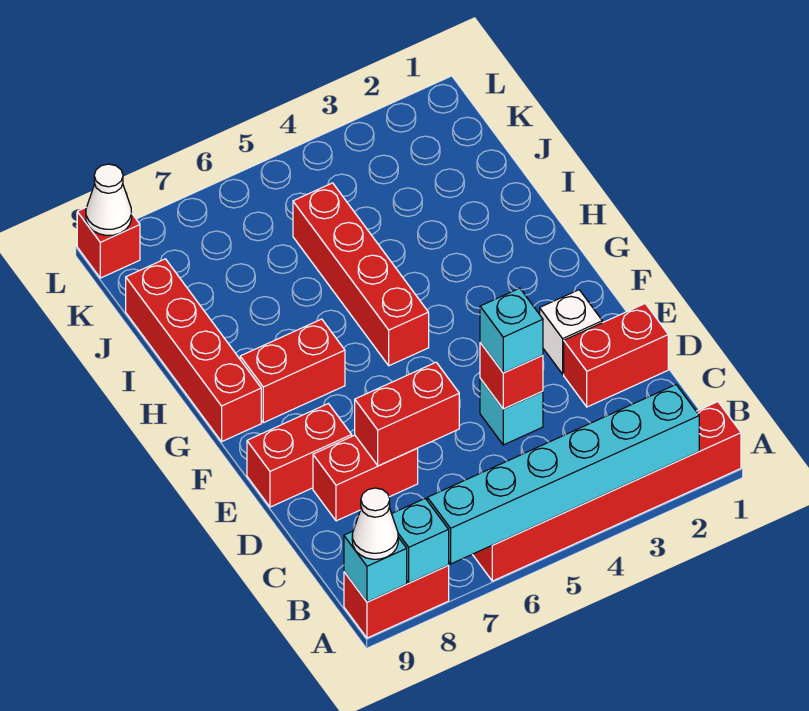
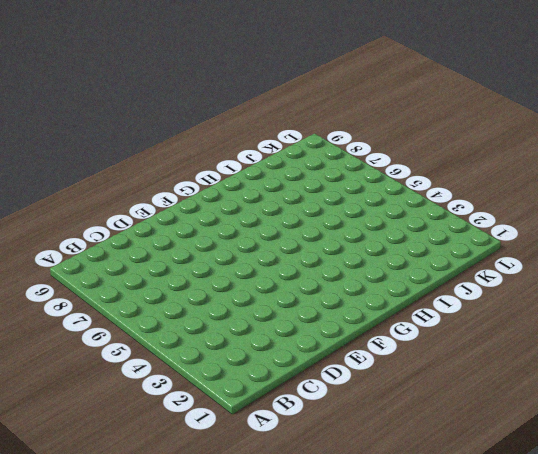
none -> red brick A1:A6 level 1
none -> red brick A8:A9 level 1
none -> red brick D1:D2 level 1

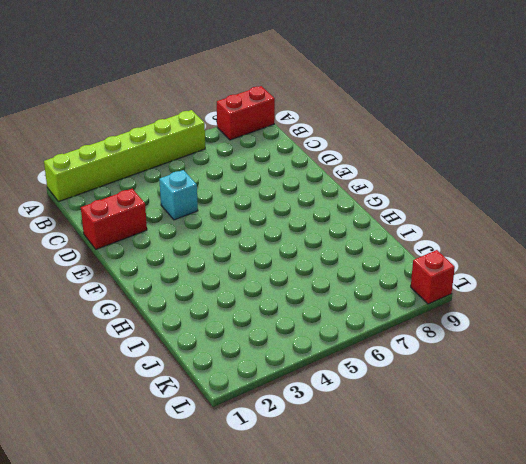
lime brick A1:A6 level 1 -> red brick A1:A6 level 1
none -> red brick D7:D8 level 1
none -> white brick E2 level 1
none -> red brick E8:E9 level 1

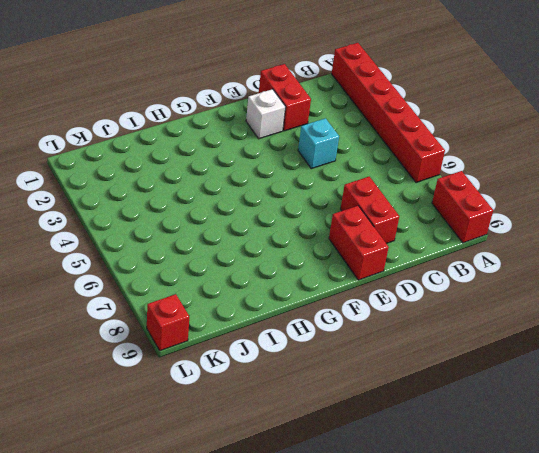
none -> red brick G5:J5 level 1
none -> red brick G7:G8 level 1
none -> red brick G9:J9 level 1

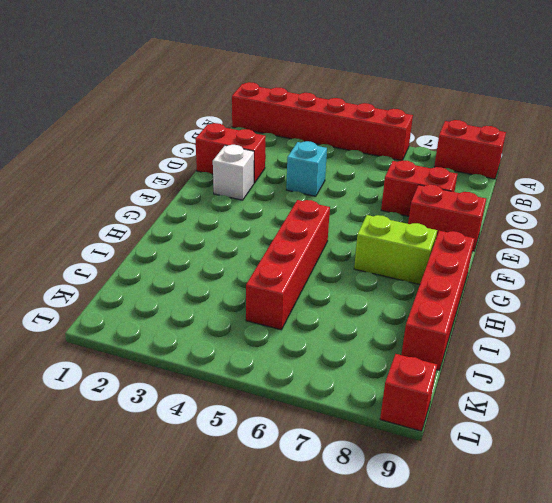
lime brick G7:G8 level 1 -> red brick G7:G8 level 1
none -> cyan brick A2:A7 level 2
none -> cyan brick A8 level 2
none -> cyan brick A9 level 2

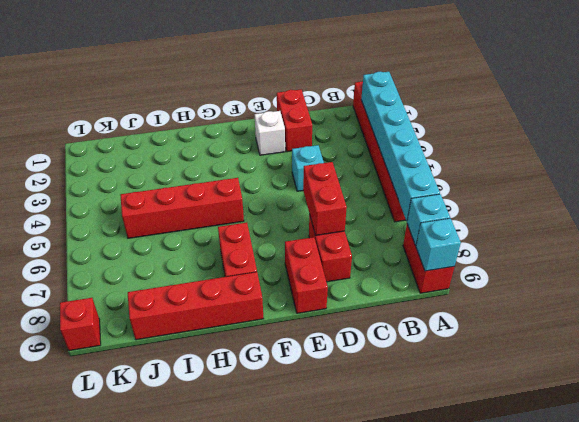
none -> red brick D4 level 2
none -> white cone L9 level 2
none -> white cone A9 level 3

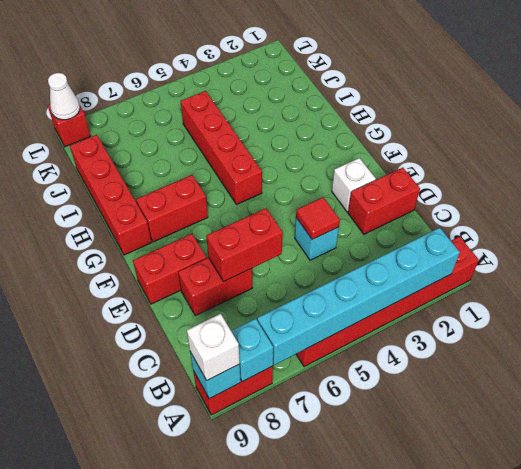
white brick A9 level 3 -> white cone A9 level 3
red tile D4 level 2 -> red brick D4 level 2
none -> cyan brick D4 level 3

